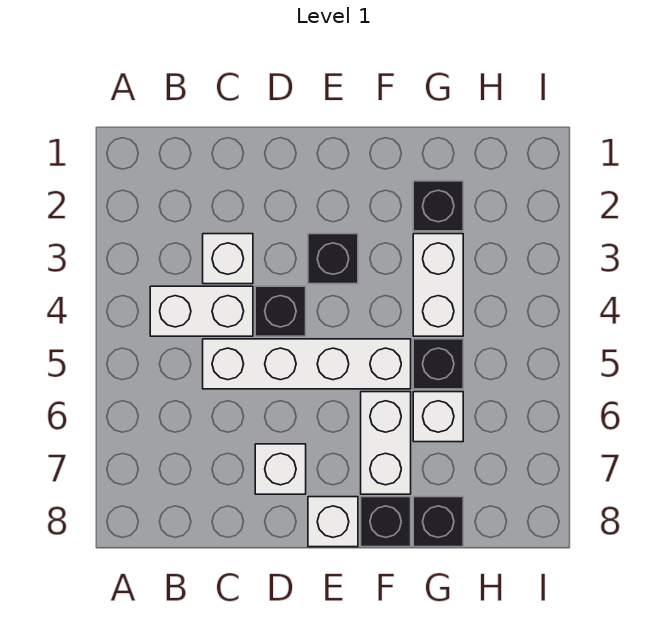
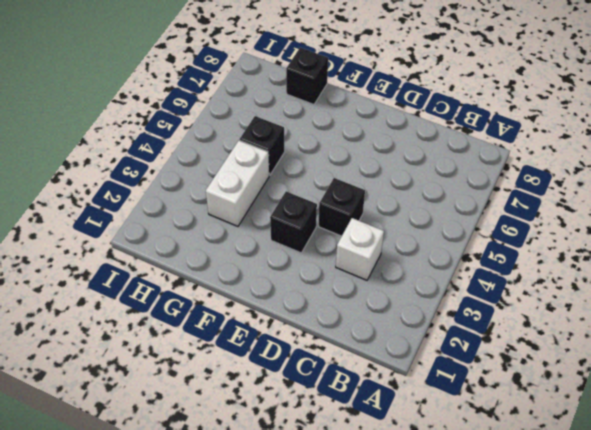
none -> white brick B4:C4 level 1
none -> white brick C5:F5 level 1
none -> white brick D7 level 1

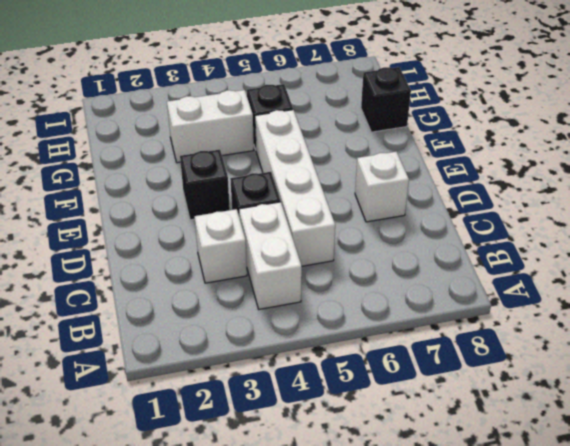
none -> white brick E8 level 1
none -> white brick F6:F7 level 1
none -> black brick F8 level 1

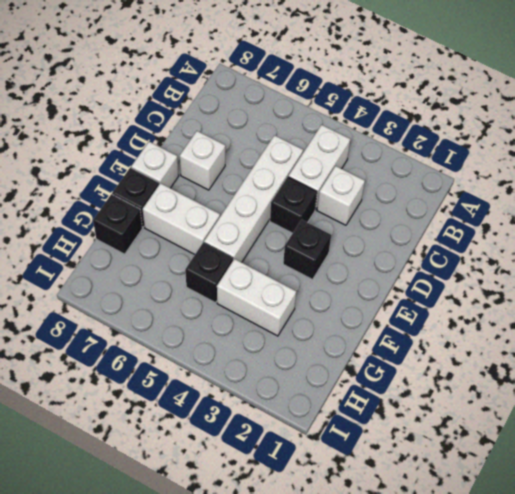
none -> black brick G2 level 1
none -> white brick G6 level 1

